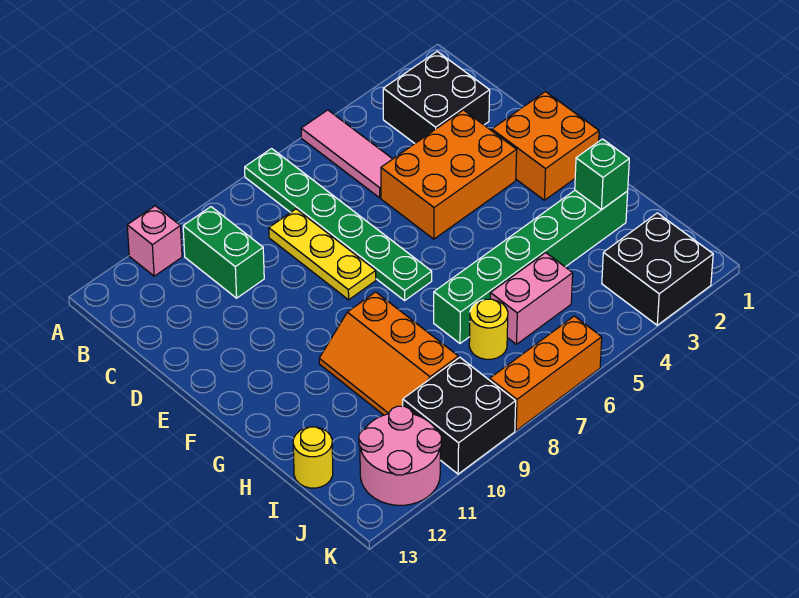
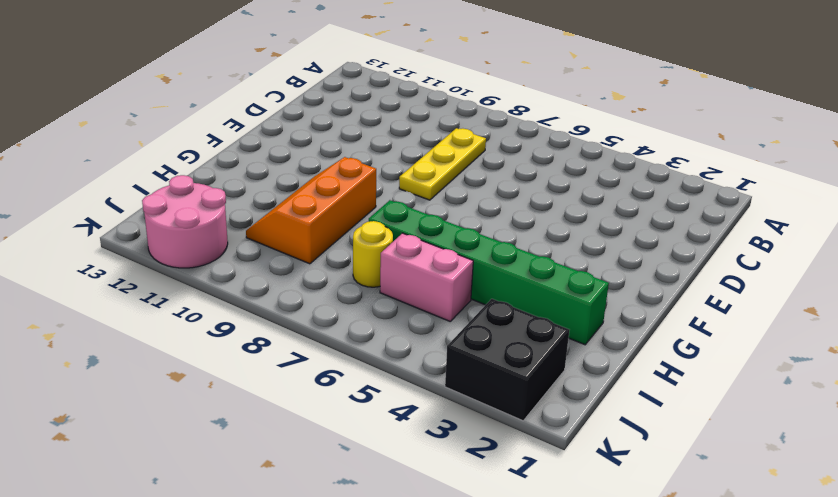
none -> pink tile A5:C5 level 1
none -> green plate A7:F7 level 1
none -> pink brick A11 level 1

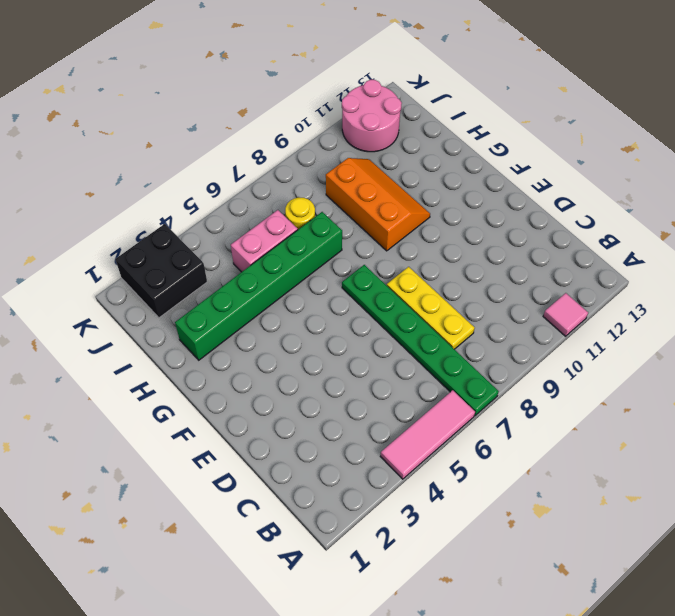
pink tile A4:A6 level 1 -> pink tile A5:C5 level 1
pink tile A11 level 1 -> pink brick A11 level 1
none -> black brick B2:C3 level 1
none -> green brick B10:C10 level 1
none -> orange brick D3:E5 level 1

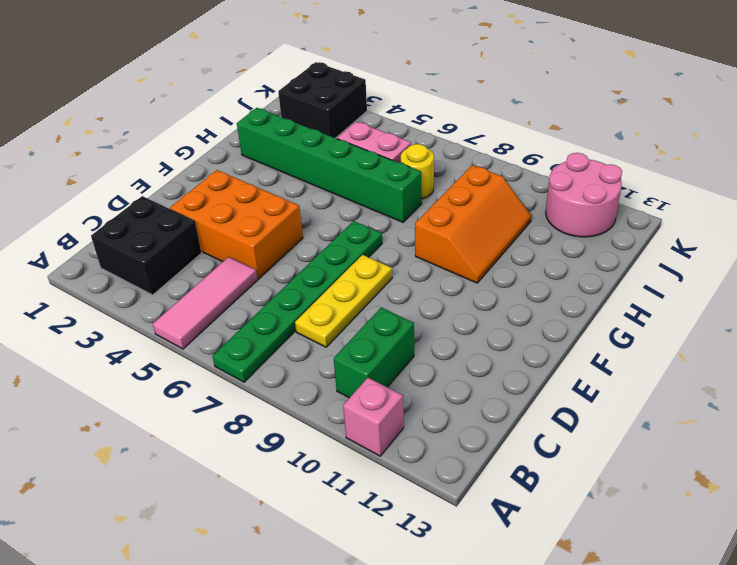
none -> orange brick E1:F2 level 1
none -> yellow round brick I13 level 1
none -> black brick J9:K10 level 1

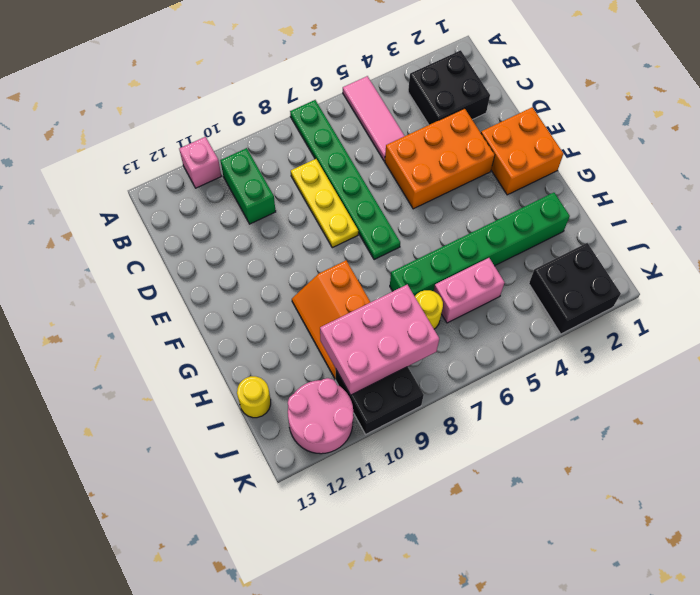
pink brick I8:J10 level 2 -> none
none -> orange brick K6:K8 level 1
none -> green brick H2 level 2

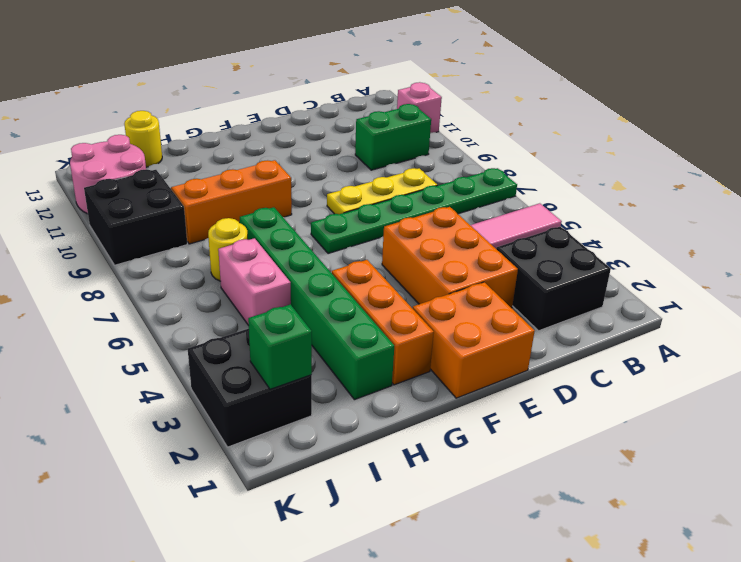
orange brick G2:G4 level 1 -> orange brick K6:K8 level 1
green brick J2 level 2 -> green brick H2 level 2

